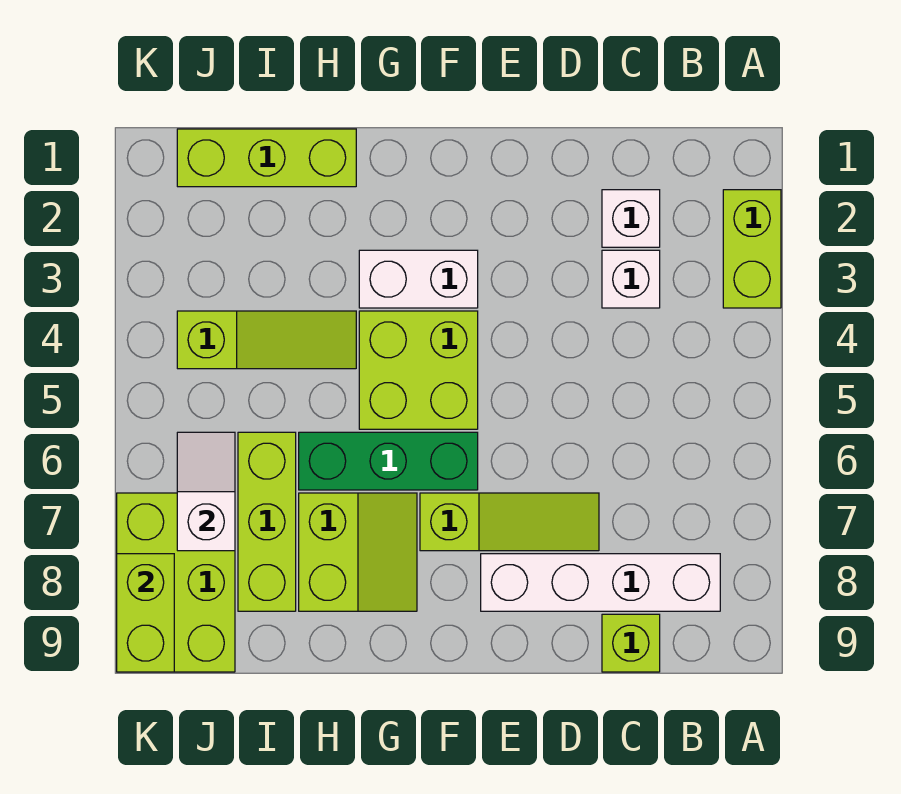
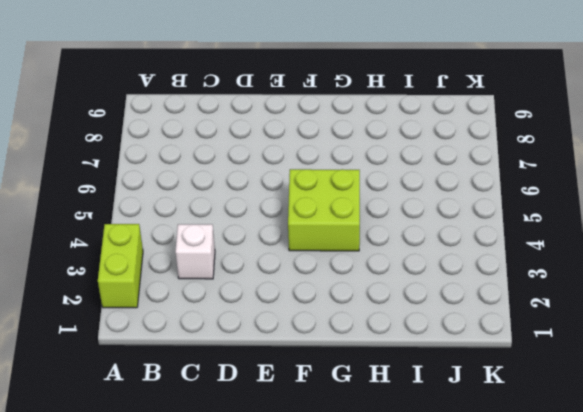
none -> white brick B8:E8 level 1
none -> white brick C2 level 1
none -> lime brick C9 level 1

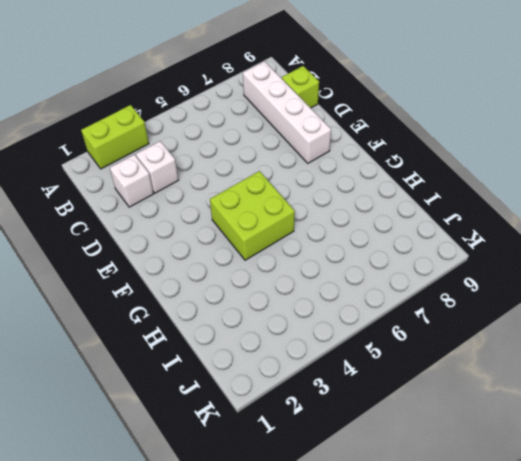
none -> lime slope D7:F7 level 1 top F
none -> white brick F3:G3 level 1
none -> green brick F6:H6 level 1

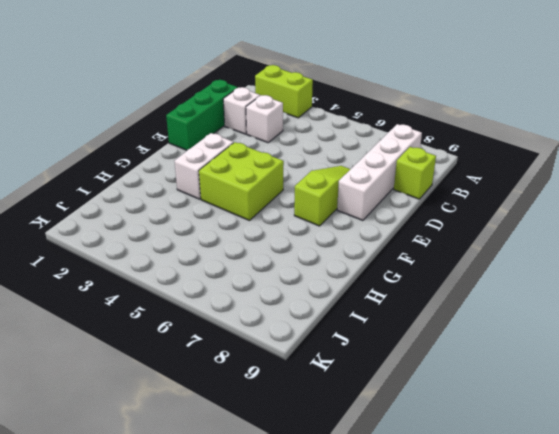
green brick C1:E1 level 1 -> green brick F6:H6 level 1
none -> lime slope G7:H8 level 1 top H
none -> lime brick H1:J1 level 1
none -> lime slope H4:J4 level 1 top J

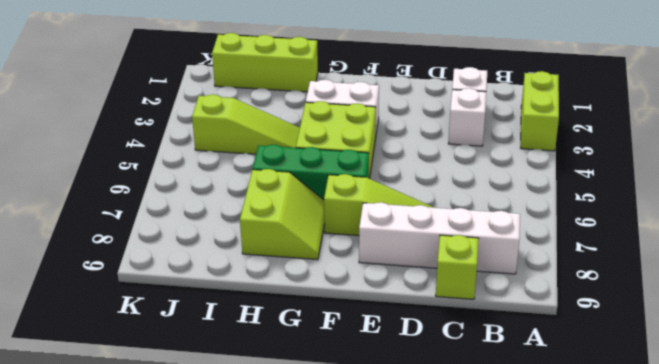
none -> lime brick I6:I8 level 1
none -> lime brick J7:K9 level 1
none -> white slope J6:J7 level 2 top 7

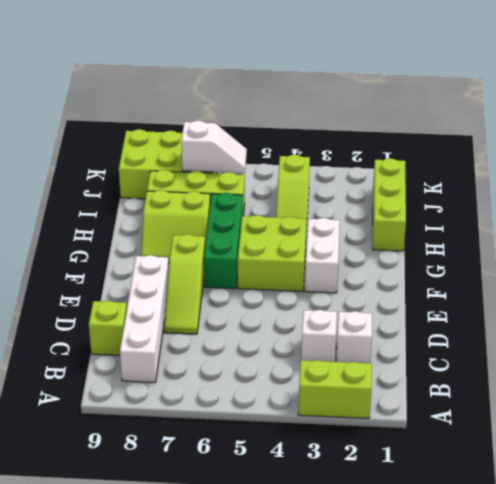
none -> lime brick K8:K9 level 2

